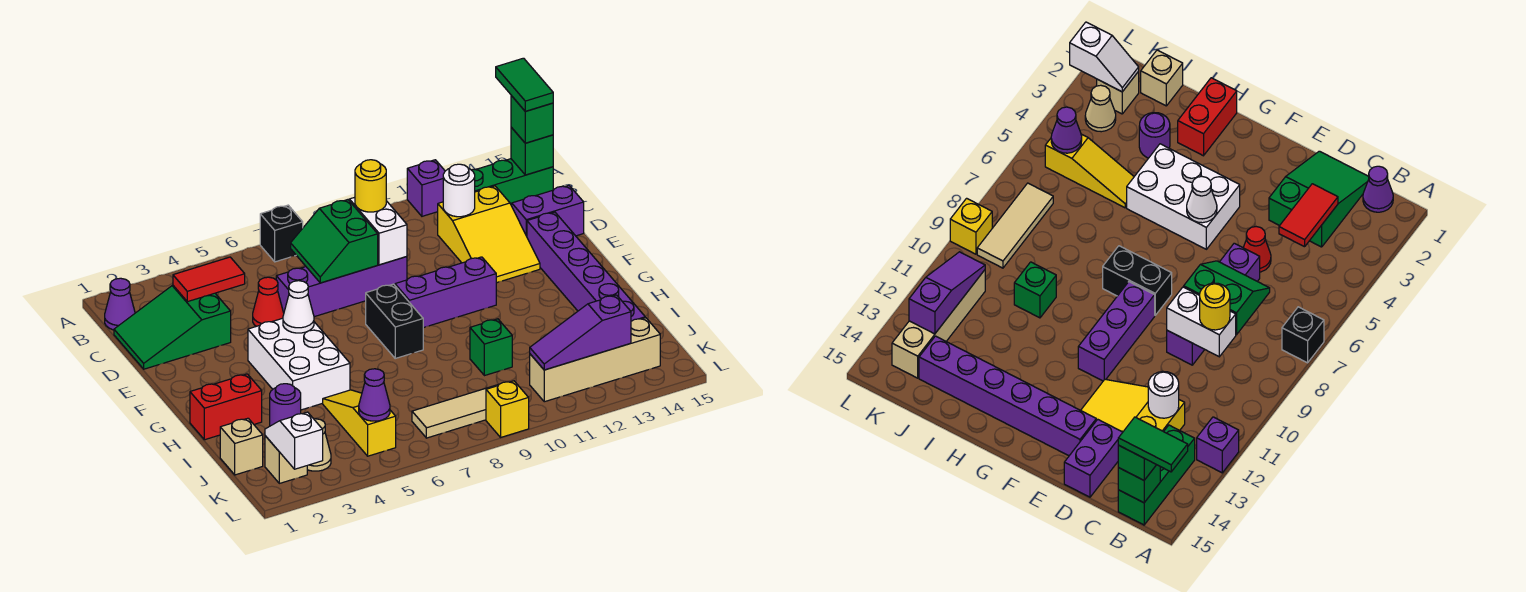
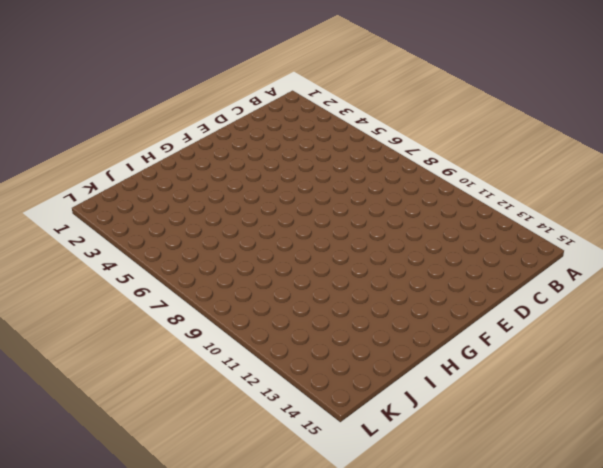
none -> black brick A7 level 1
none -> purple brick A12 level 1
none -> purple cone B1 level 1
none -> green brick B13:B15 level 1

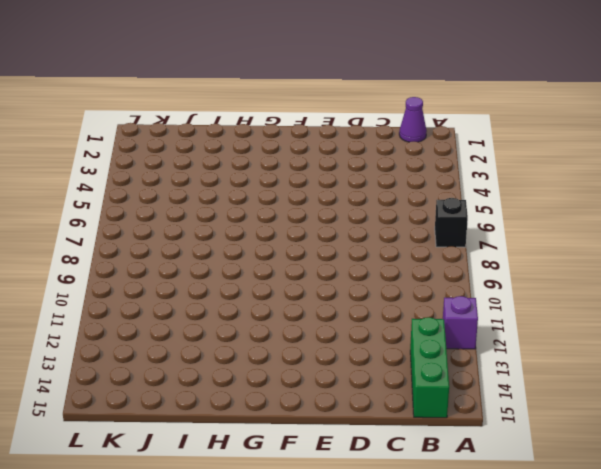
none -> green slope C1:D3 level 1 top 3
none -> yellow slope C12:E13 level 1 top C
none -> red cone D5 level 1
none -> purple brick D6:D9 level 1

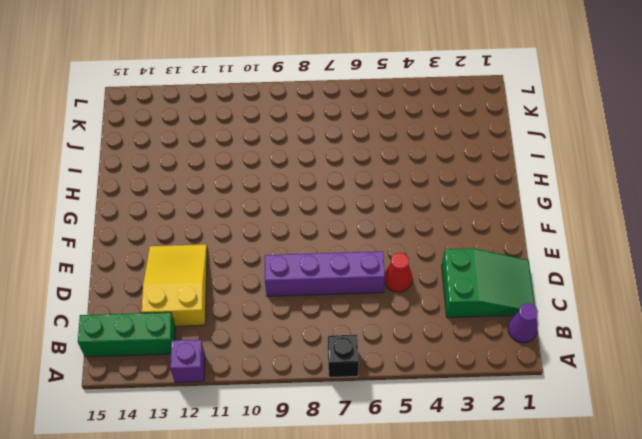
none -> purple brick D14:D15 level 1
none -> purple brick E14:J14 level 1
none -> white brick F4:H5 level 1
none -> black brick F8:G8 level 1

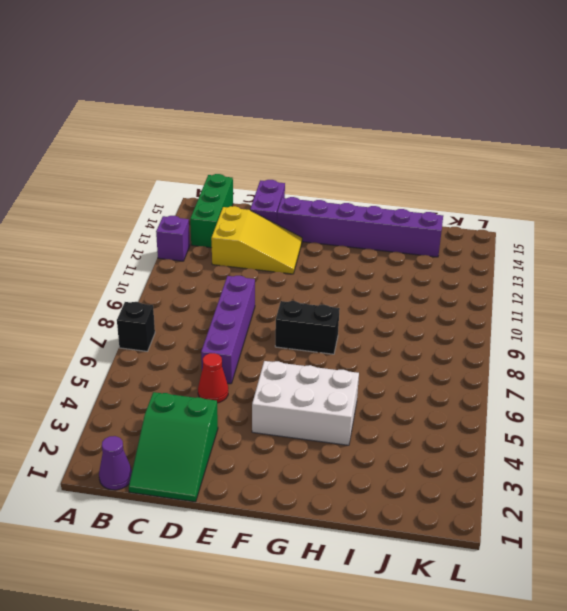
none -> purple brick F9:F11 level 1
none -> red brick H1:H2 level 1
none -> purple round brick I3 level 1
none -> yellow slope I5:K5 level 1 top K

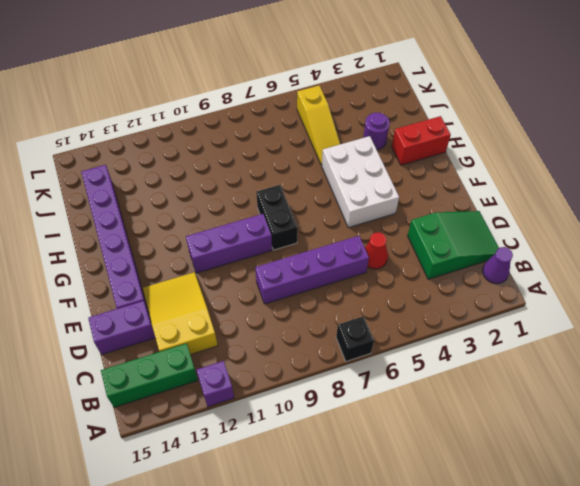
none -> green brick I10 level 1
none -> tan brick J1 level 1
none -> tan brick K2 level 1
none -> tan cone K3 level 1

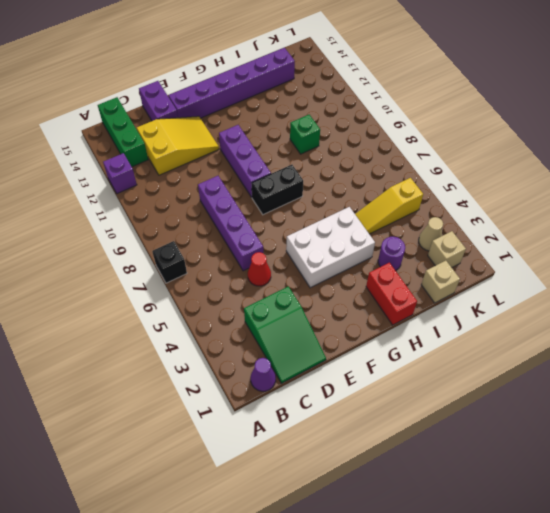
none -> tan tile K7:K9 level 1
none -> tan brick K11:K14 level 1
none -> yellow brick L9 level 1
none -> green brick B15 level 2

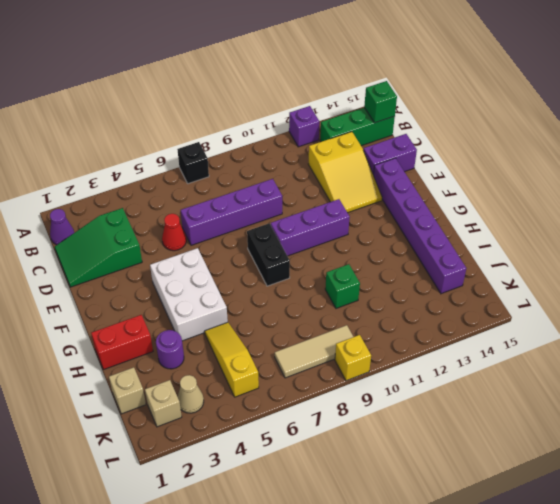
none -> tan brick K11:K14 level 1
none -> red tile C3:C4 level 2
none -> green slope C7:D8 level 2 top 8
none -> white brick C9:D9 level 2

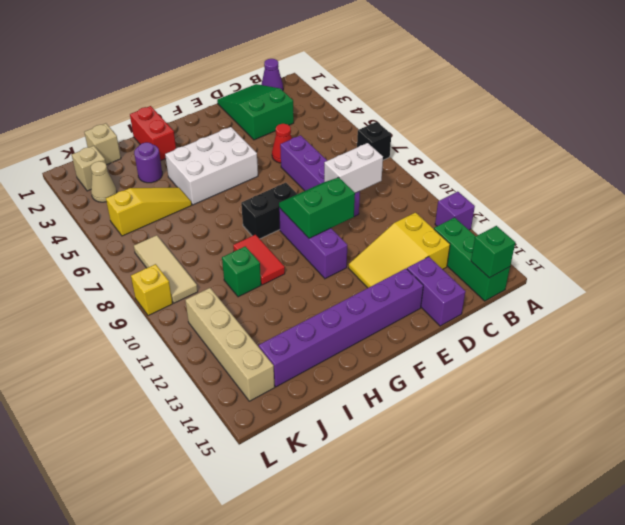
green slope E9:F10 level 2 top 10 -> green slope C7:D8 level 2 top 8
red tile H9:H10 level 1 -> red tile C3:C4 level 2
none -> white round brick C12 level 2
none -> white cone F5 level 2
none -> white slope K2:L2 level 2 top L
none -> purple cone K5 level 2

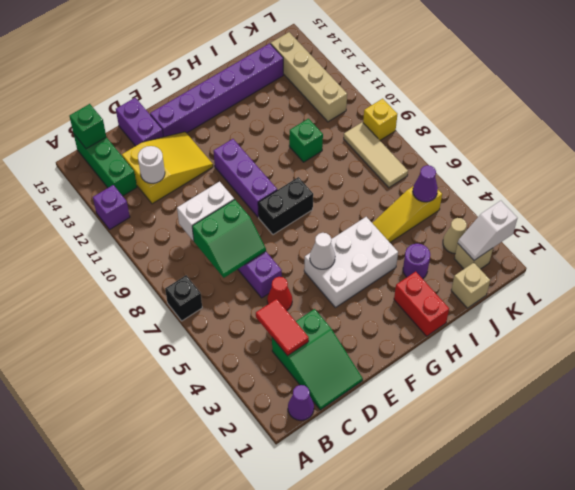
none -> purple slope K11:K13 level 2 top 13
none -> green brick B15 level 3
none -> yellow round brick C9 level 3
none -> green tile A15:B15 level 4

